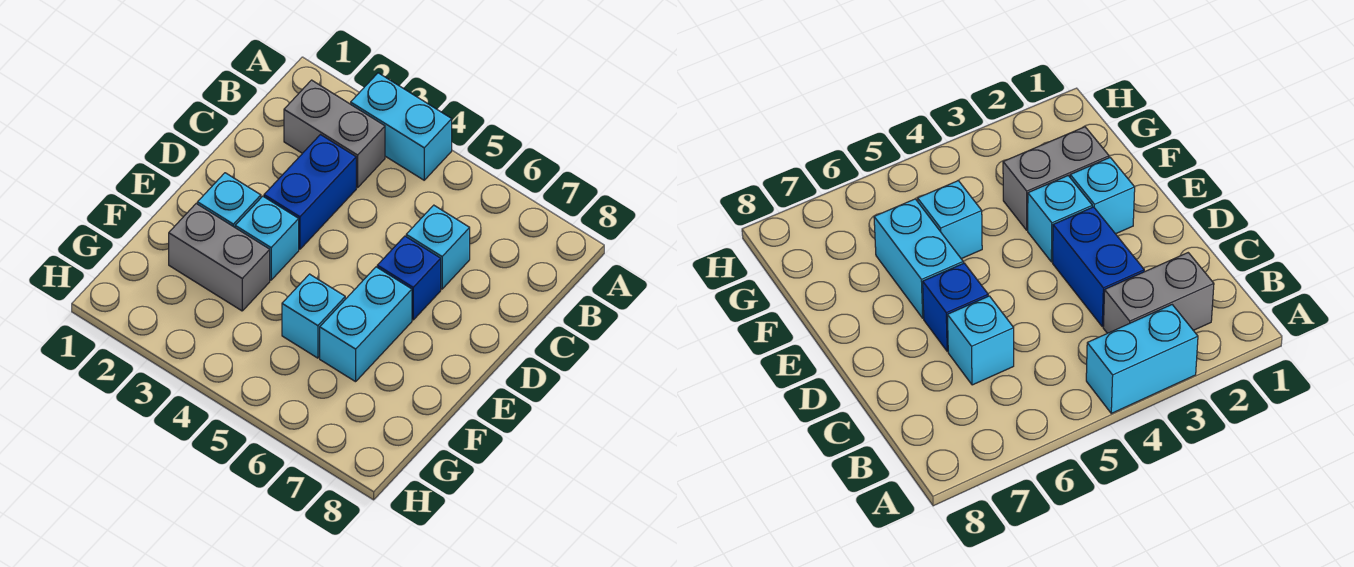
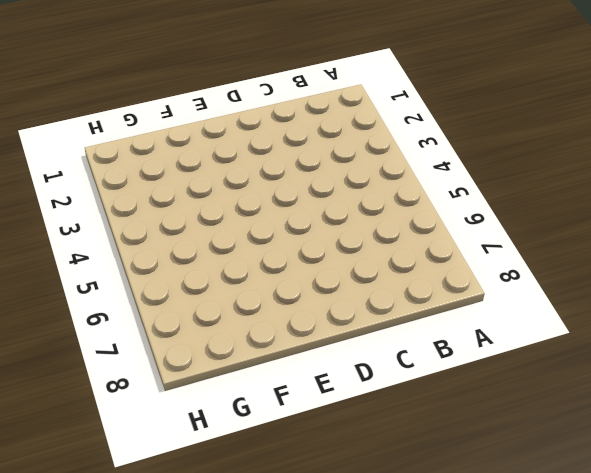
none -> cyan brick A3:A4 level 1
none -> grey brick B2:B3 level 1

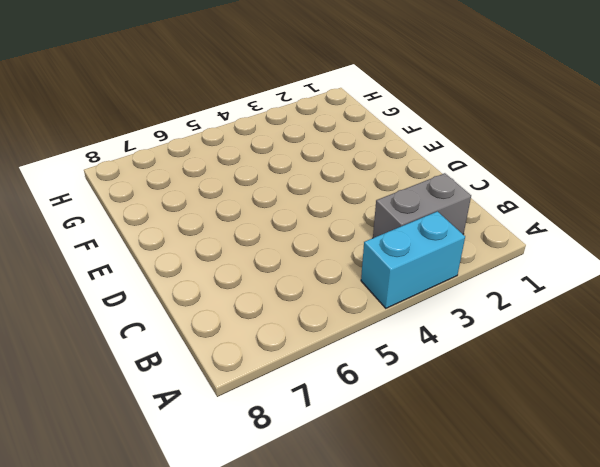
none -> blue brick C3:D3 level 1
none -> cyan brick C6 level 1

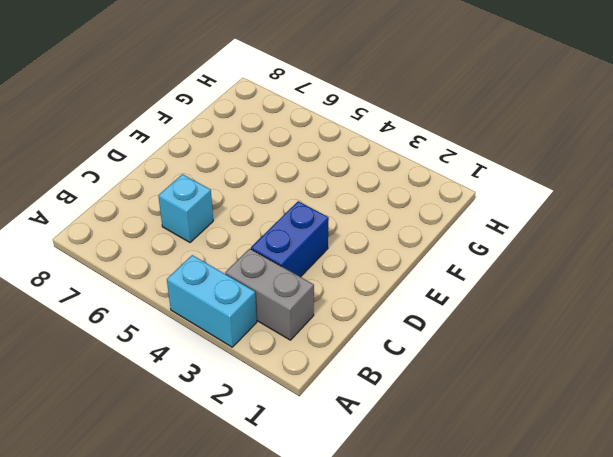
none -> blue brick D6 level 1
none -> cyan brick E2 level 1

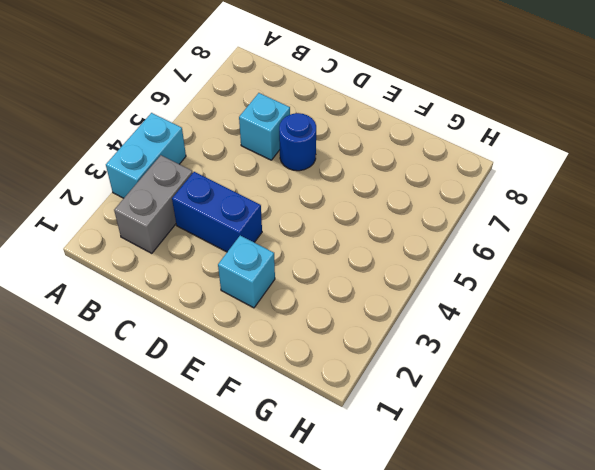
blue round brick D6 level 1 -> blue brick D6 level 1
none -> cyan brick E3 level 1
none -> cyan brick E6:F6 level 1

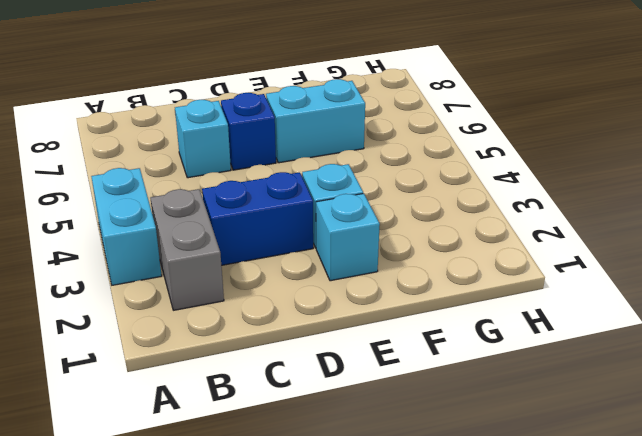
none -> grey brick F2:F3 level 1
none -> cyan brick F5 level 1

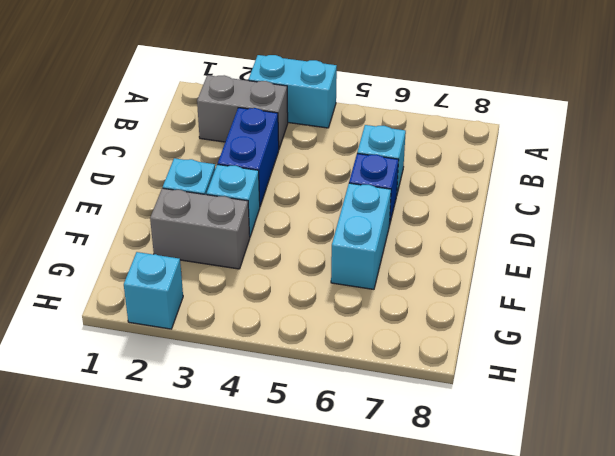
cyan brick H2 level 1 -> cyan brick F5 level 1

